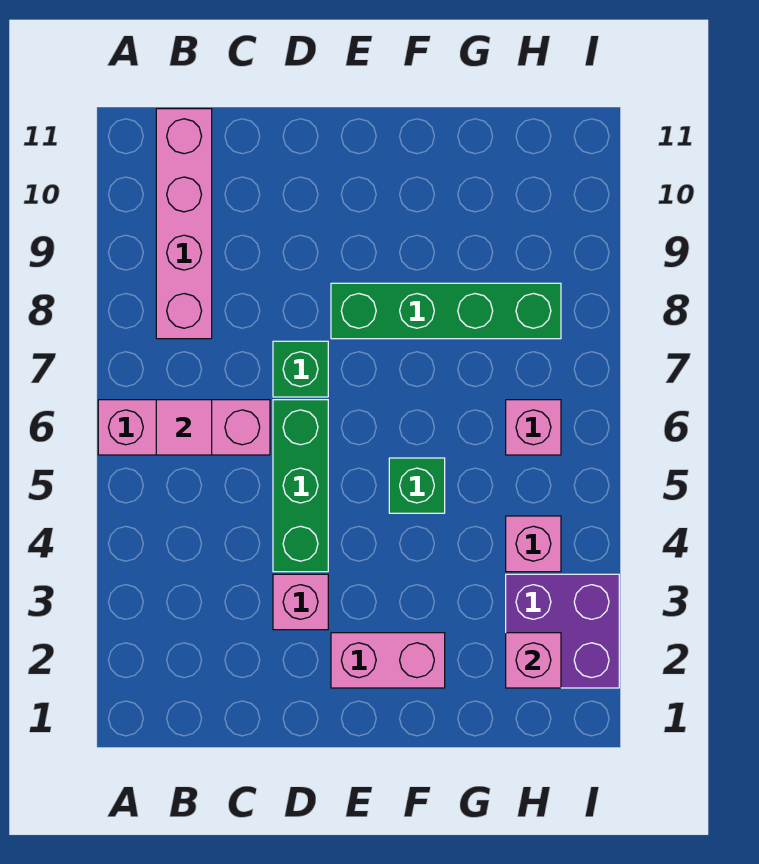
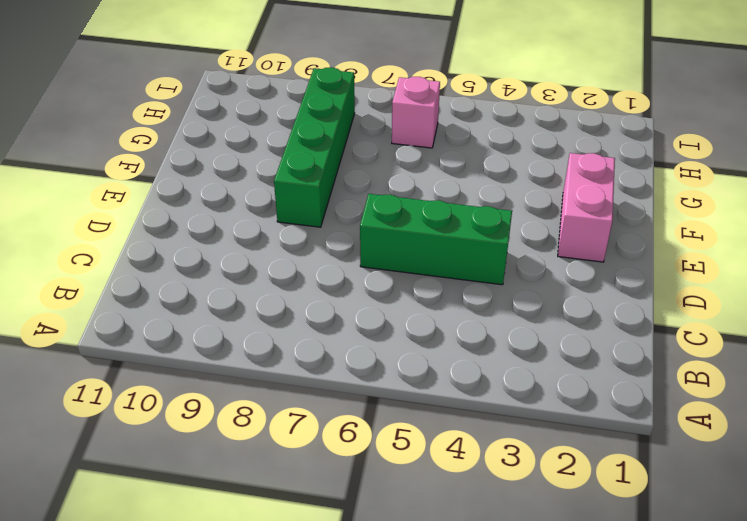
none -> pink brick A6:C6 level 1
none -> pink brick B8:B11 level 1
none -> pink brick D3 level 1

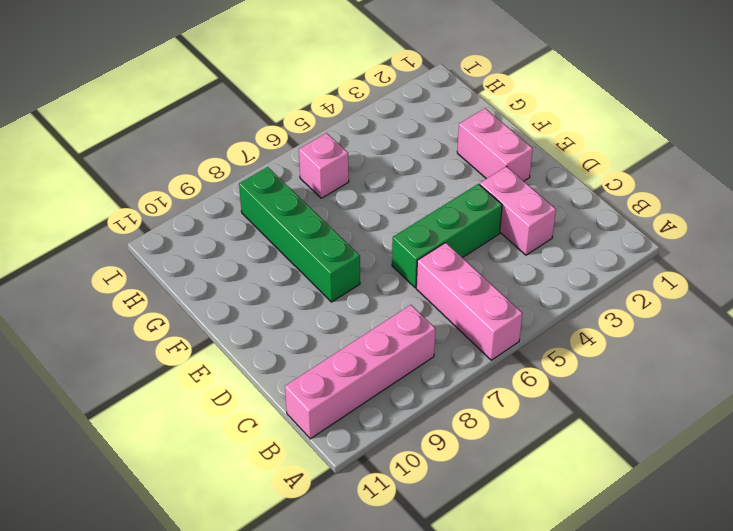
pink brick C3:D3 level 1 -> pink brick D3 level 1
none -> green brick D7 level 1
none -> green brick F5 level 1
none -> purple brick H2:I3 level 1

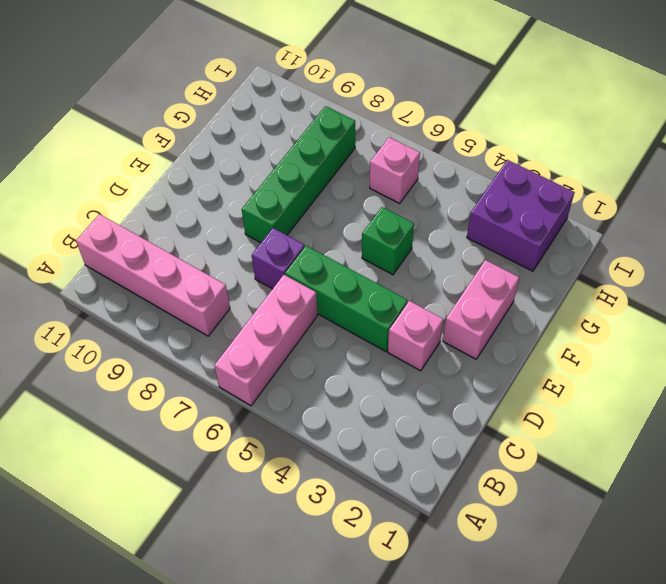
purple brick D7 level 1 -> green brick D7 level 1
none -> pink brick H4 level 1
none -> pink tile B6 level 2
none -> pink brick H2 level 2

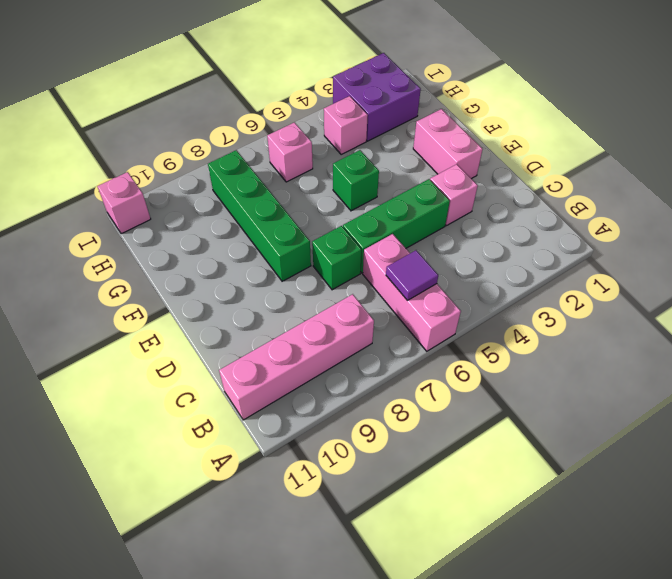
purple tile B6 level 2 -> pink tile B6 level 2
pink brick I11 level 1 -> pink brick H2 level 2

